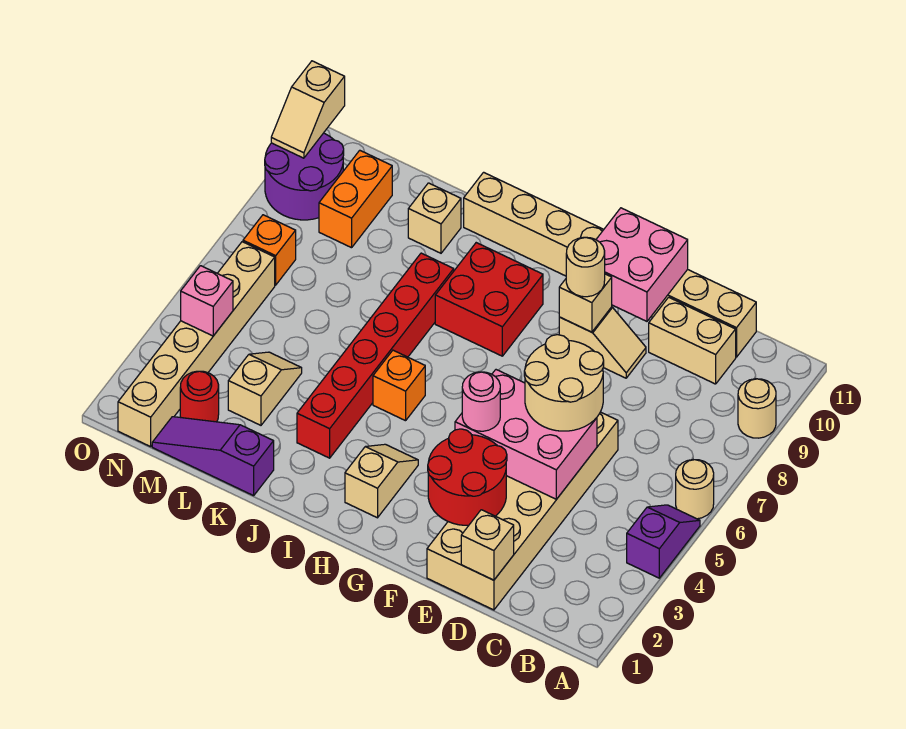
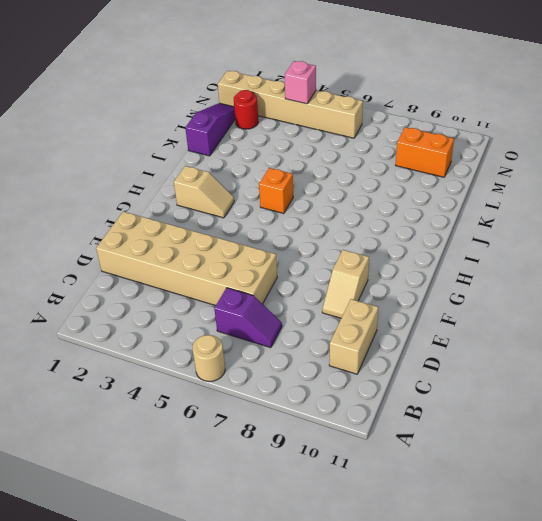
purple slope C6:C7 level 1 top 6 -> purple slope A4:A5 level 1 top 4
none -> tan round brick A9 level 1
none -> tan brick C11:J11 level 1
none -> red brick H8:I9 level 1

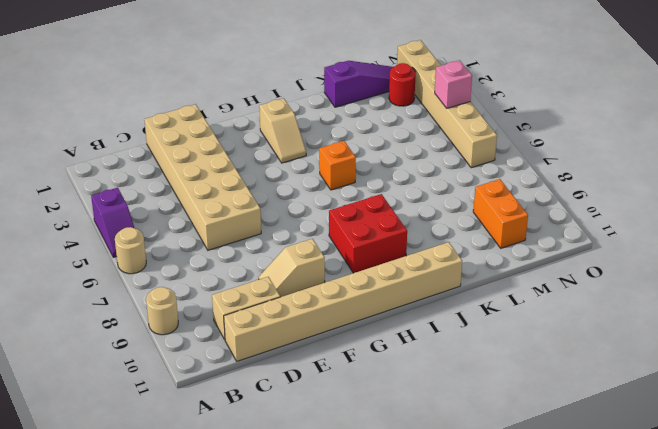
none -> red brick J3:J8 level 1
none -> tan brick K10 level 1
none -> tan slope L3:L4 level 1 top 3

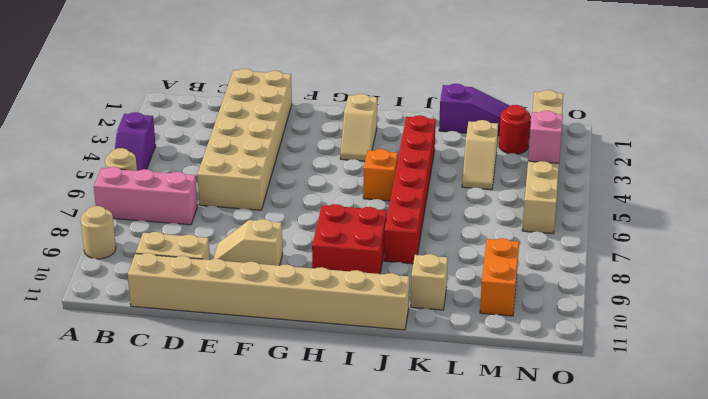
pink brick A7:C7 level 1 -> none
none -> orange brick N7 level 1
none -> purple round brick N9:O10 level 1
none -> tan brick D1 level 2

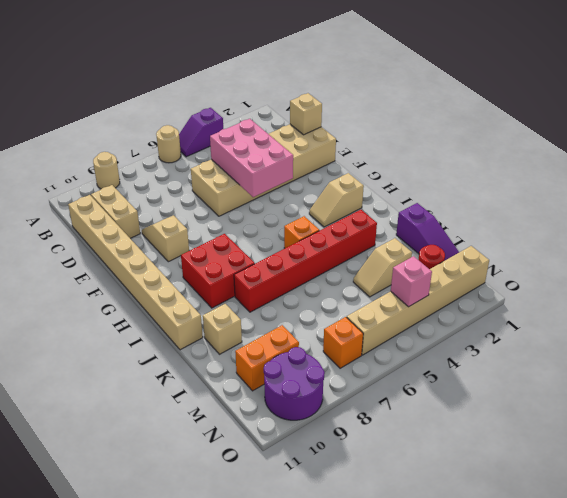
none -> red round brick E2:F3 level 2
none -> pink brick E10:F11 level 2
none -> tan brick F9 level 2

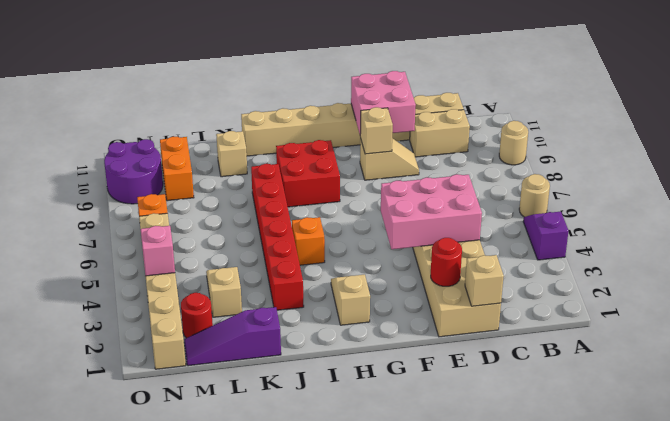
red round brick E2 level 2 -> red round brick E2:F3 level 2
none -> tan slope O10:O11 level 2 top 11
none -> tan round brick D5:E6 level 3
none -> pink round brick F4 level 3

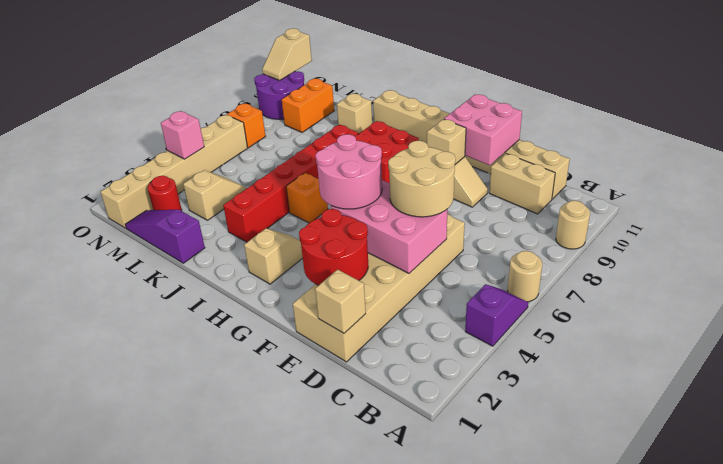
pink round brick F4:G5 level 3 -> pink round brick F4 level 3
none -> tan round brick F9 level 3

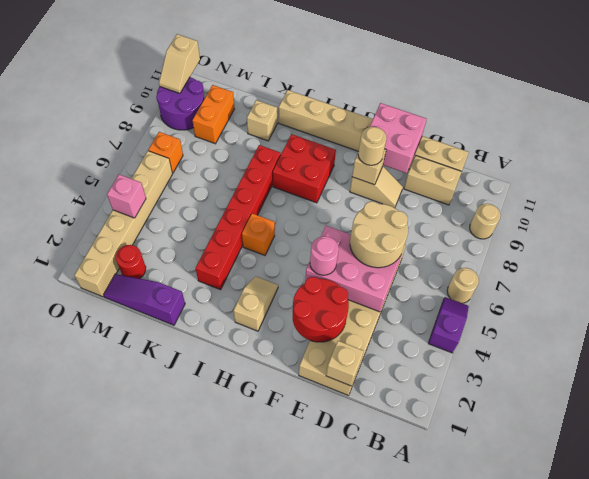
none -> tan slope L3:L4 level 1 top 3

